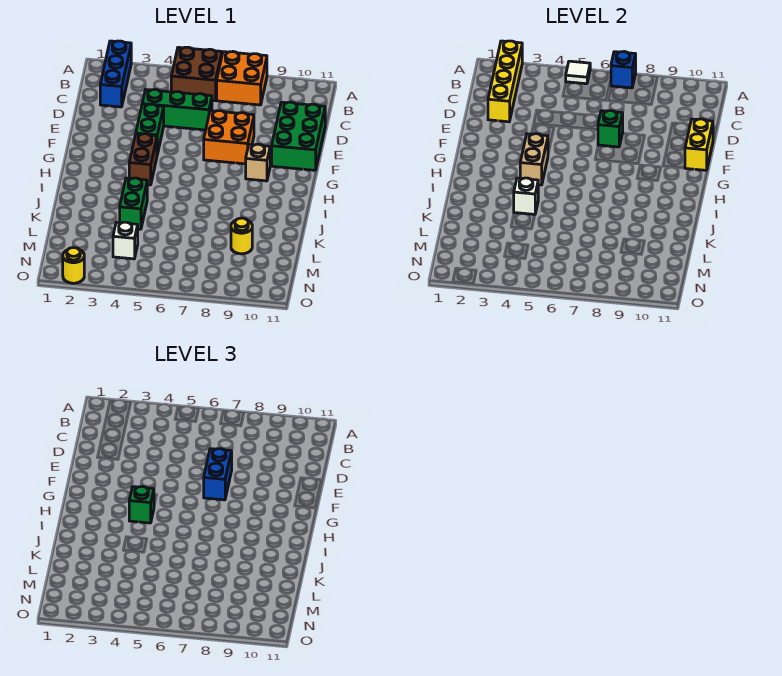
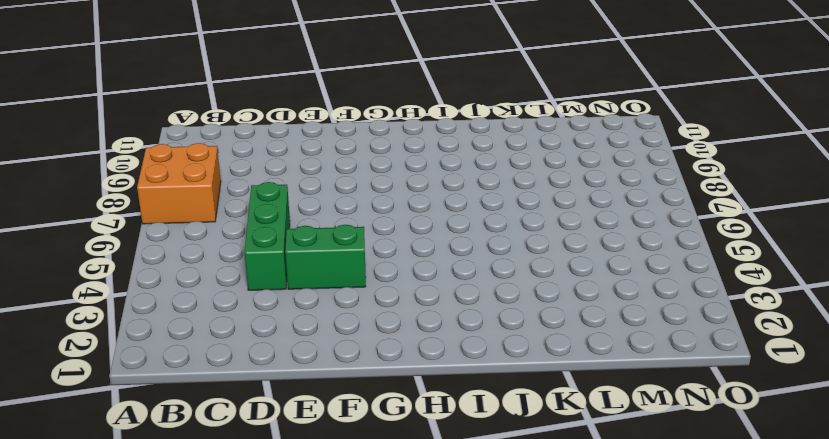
none -> blue brick A2:C2 level 1
none -> brown brick A5:B6 level 1
none -> green brick D10:F11 level 1

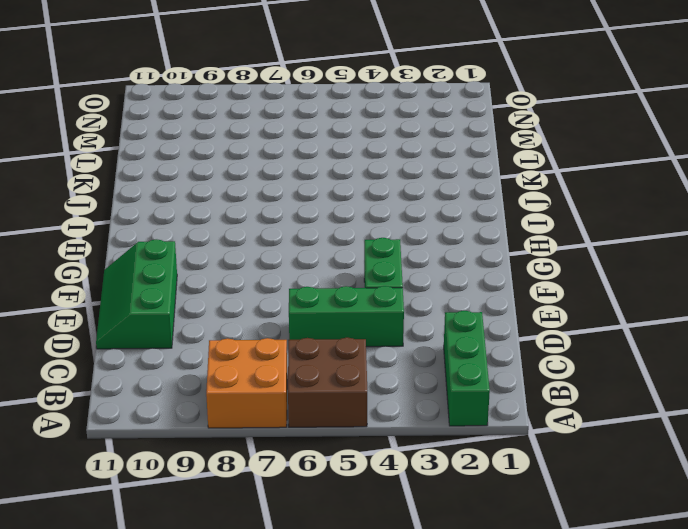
green brick A2:C2 level 1 -> blue brick A2:C2 level 1
green slope D10:F11 level 1 top 10 -> green brick D10:F11 level 1
none -> orange brick E7:F8 level 1
none -> brown brick G4:H4 level 1
none -> tan brick G9 level 1

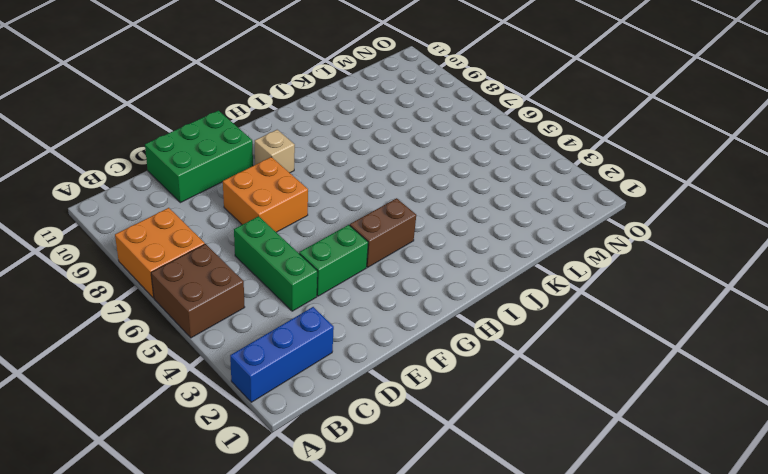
none -> green brick J4:K4 level 1
none -> yellow round brick L9 level 1
none -> white brick M4 level 1

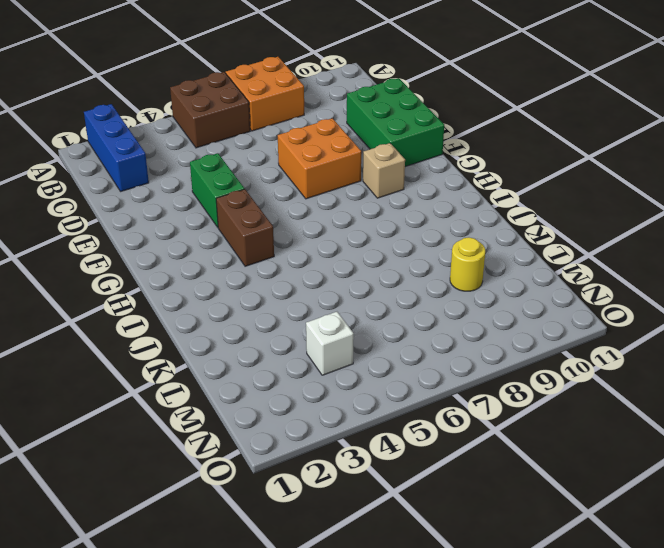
none -> green brick D4:D6 level 1
none -> green brick J4:K4 level 1
none -> yellow round brick O2 level 1

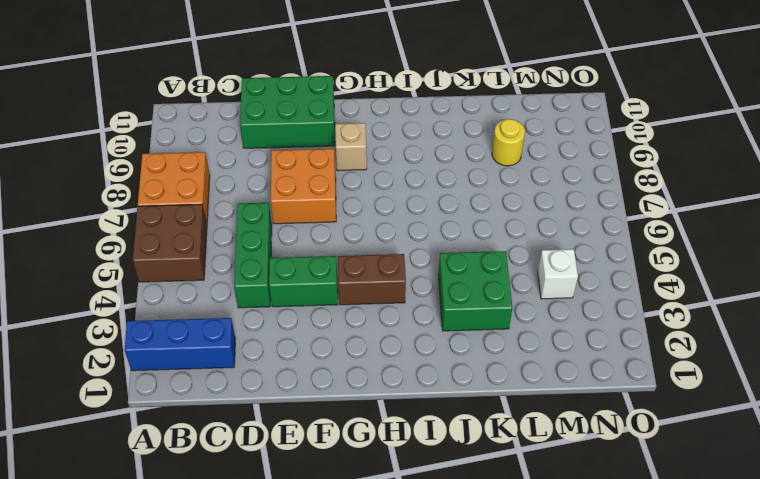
green brick J3:K4 level 1 -> green brick J4:K4 level 1
none -> yellow round brick O2 level 1
none -> yellow brick A2:D2 level 2
none -> white tile A5 level 2

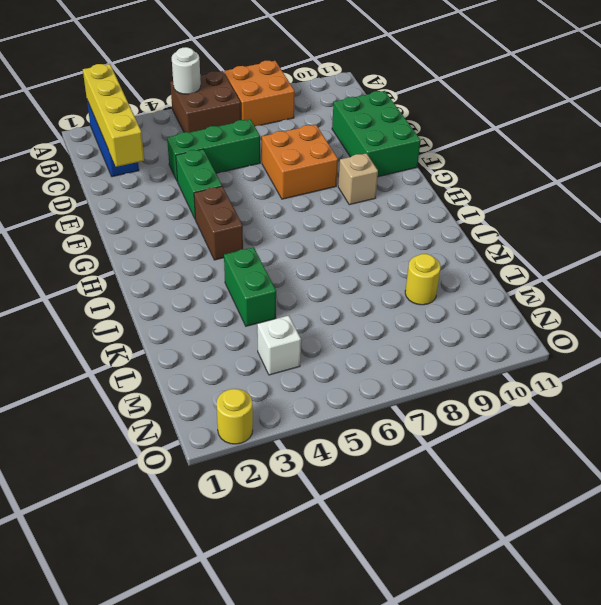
white round brick A5 level 2 -> white tile A5 level 2
none -> blue brick A7 level 2
none -> green brick E7 level 2
none -> yellow brick E11:F11 level 2

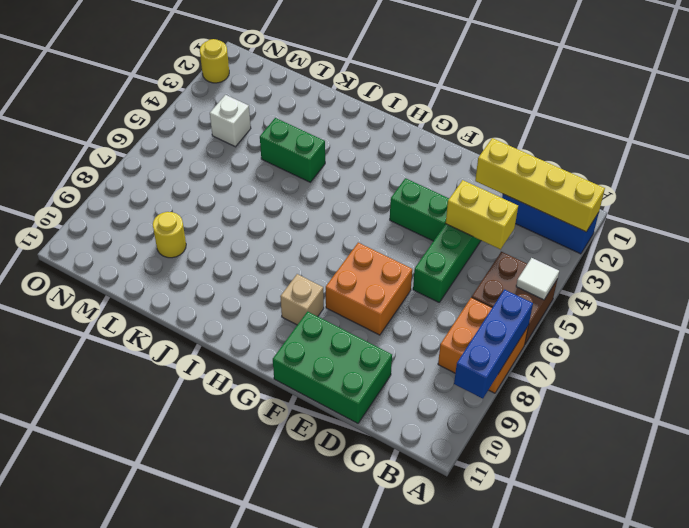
blue brick A7:A9 level 2 -> blue brick A7 level 2
yellow brick C4:D4 level 2 -> yellow brick E11:F11 level 2
none -> brown brick G4:H4 level 1
none -> green brick E7 level 2
none -> tan brick G4:H4 level 2

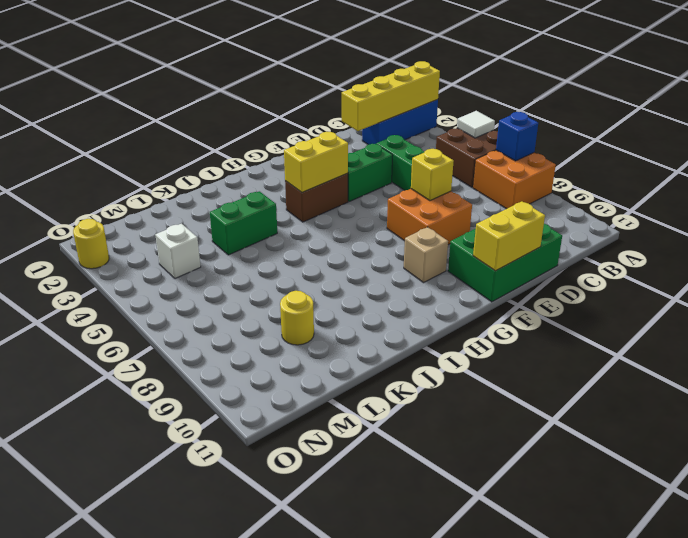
yellow brick E7 level 2 -> green brick E7 level 2
yellow brick G4:H4 level 2 -> tan brick G4:H4 level 2
none -> white brick J4 level 2
none -> blue brick E7:F7 level 3
none -> green brick H4 level 3

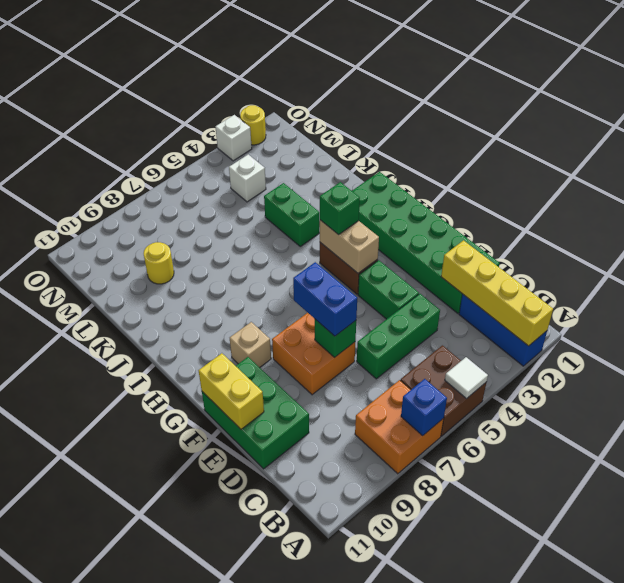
green brick D1:I2 level 1 -> none
white brick O3 level 1 -> white brick J4 level 2

